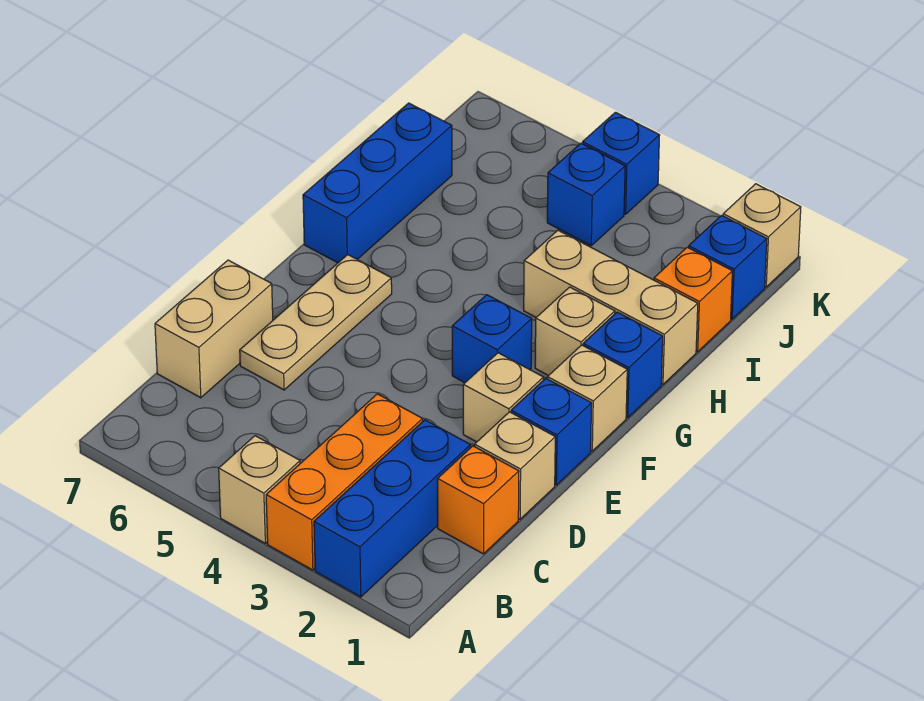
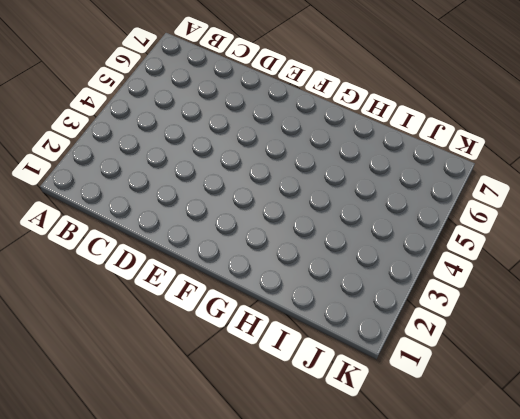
none -> blue brick A2:C2 level 1
none -> orange brick A3:C3 level 1
none -> tan brick A4 level 1

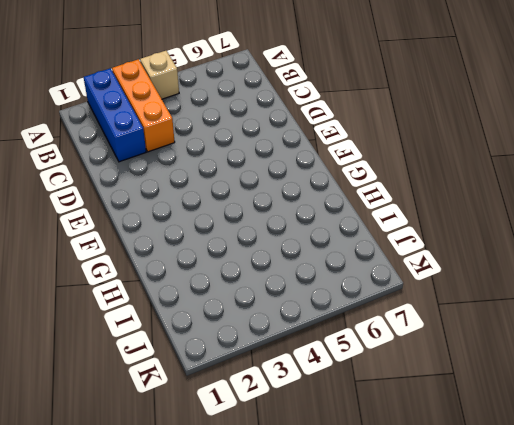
none -> orange brick C1 level 1
none -> tan brick C7:D7 level 1
none -> tan brick D1 level 1

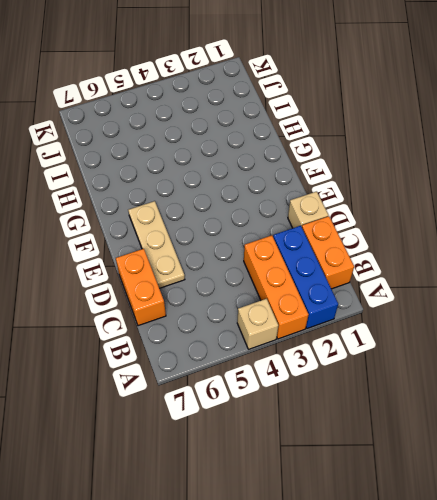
orange brick B1:C1 level 1 -> orange brick C1 level 1
orange brick C7:D7 level 1 -> tan brick C7:D7 level 1
none -> blue brick E1 level 1
none -> tan brick E2 level 1
none -> tan brick F1 level 1

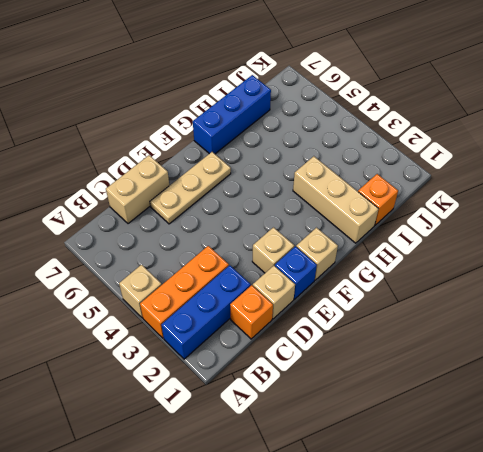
none -> blue brick F3 level 1
none -> blue brick G1 level 1
none -> tan brick G2 level 1

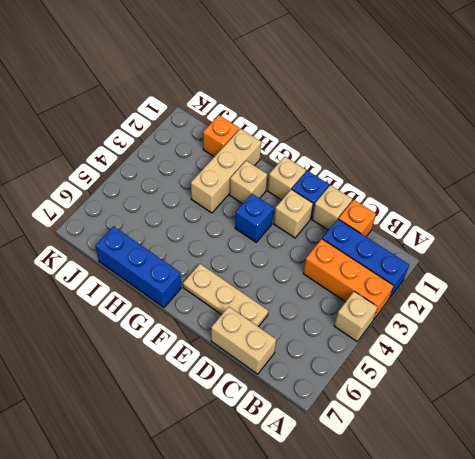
none -> blue brick G1 level 1
none -> blue brick J1 level 1
none -> blue brick J4 level 1

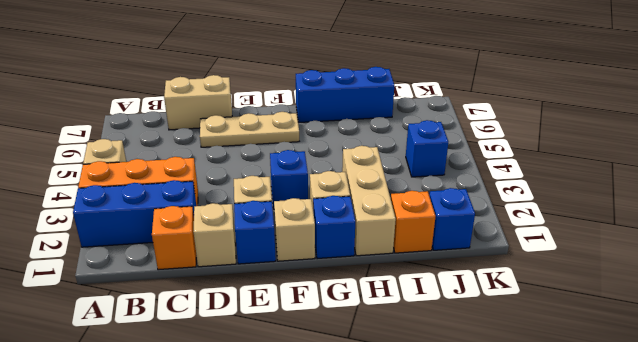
none -> tan brick K1 level 1
none -> blue brick K4 level 1

